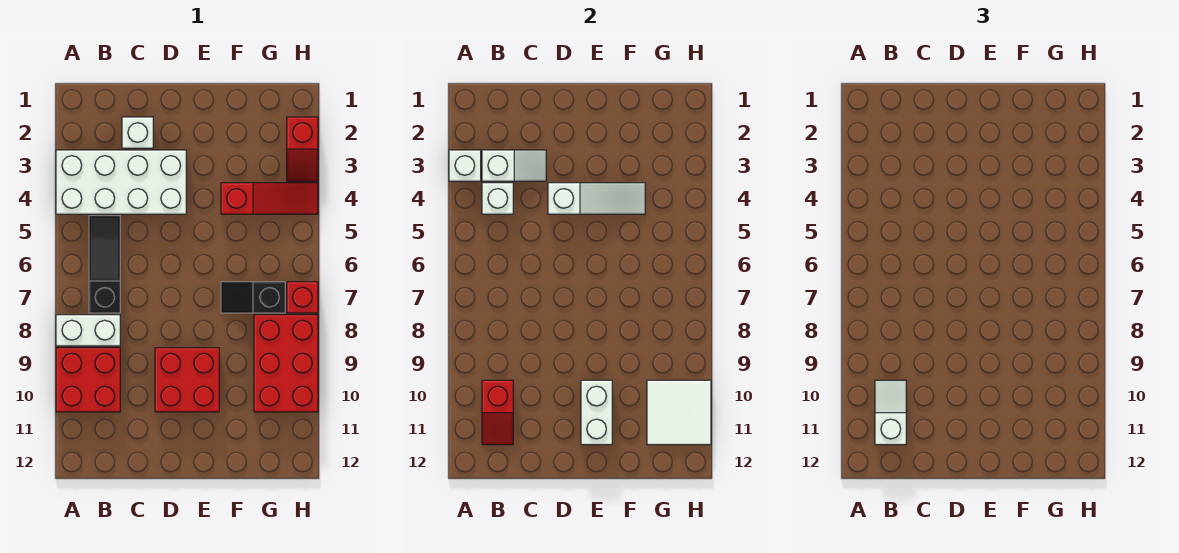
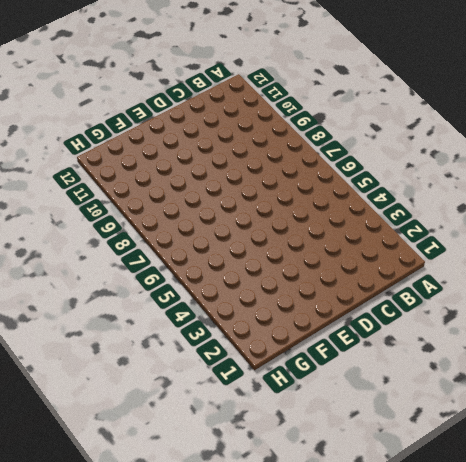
none -> white brick A3:D4 level 1
none -> white brick A8:B8 level 1
none -> red brick A9:B10 level 1

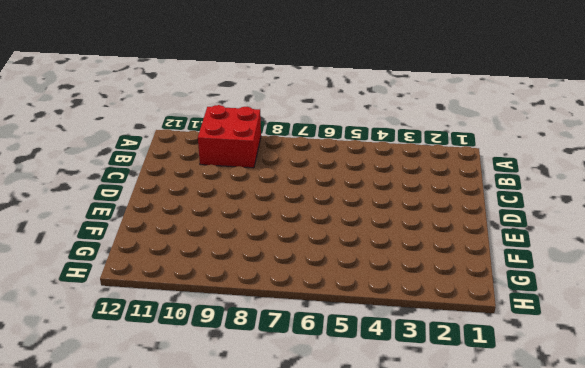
none -> white brick A3:D4 level 1
none -> white brick A8:B8 level 1
none -> black slope B5:B7 level 1 top 7

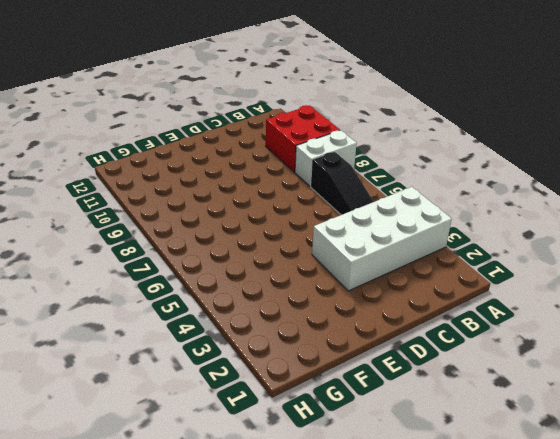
none -> white brick C2 level 1
none -> red brick D9:E10 level 1
none -> red slope F4:H4 level 1 top F

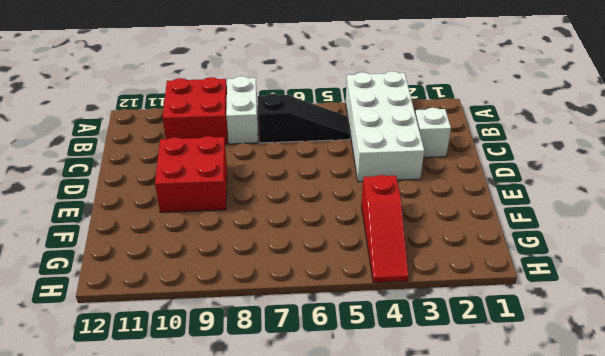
none -> black slope F7:G7 level 1 top G
none -> red brick G8:H10 level 1
none -> red slope H2:H3 level 1 top 2

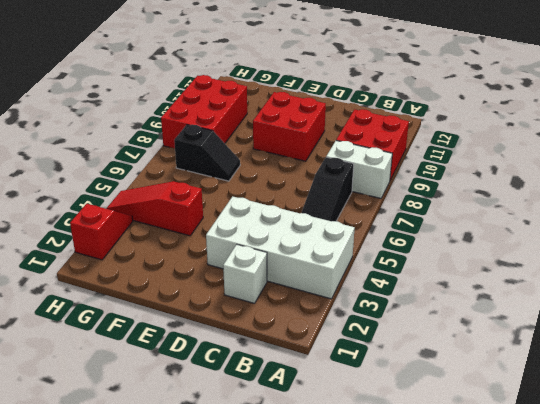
none -> red brick H7 level 1
none -> white brick A3 level 2
none -> white slope B3:C3 level 2 top B

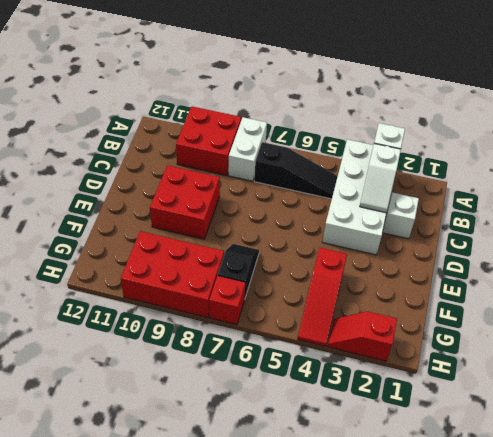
none -> white brick B4 level 2
none -> red slope B10:B11 level 2 top 10
none -> white slope D4:F4 level 2 top D

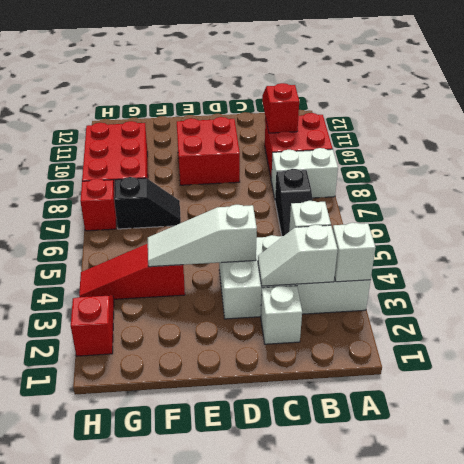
none -> white brick E10:E11 level 2
none -> white tile G10:H11 level 2
none -> white slope B10:B11 level 3 top 11

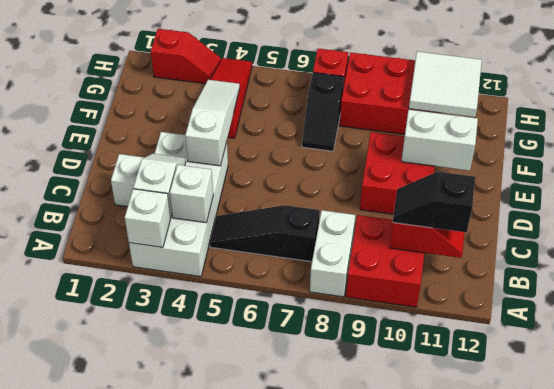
black slope B10:B11 level 3 top 11 -> white slope B10:B11 level 3 top 11

